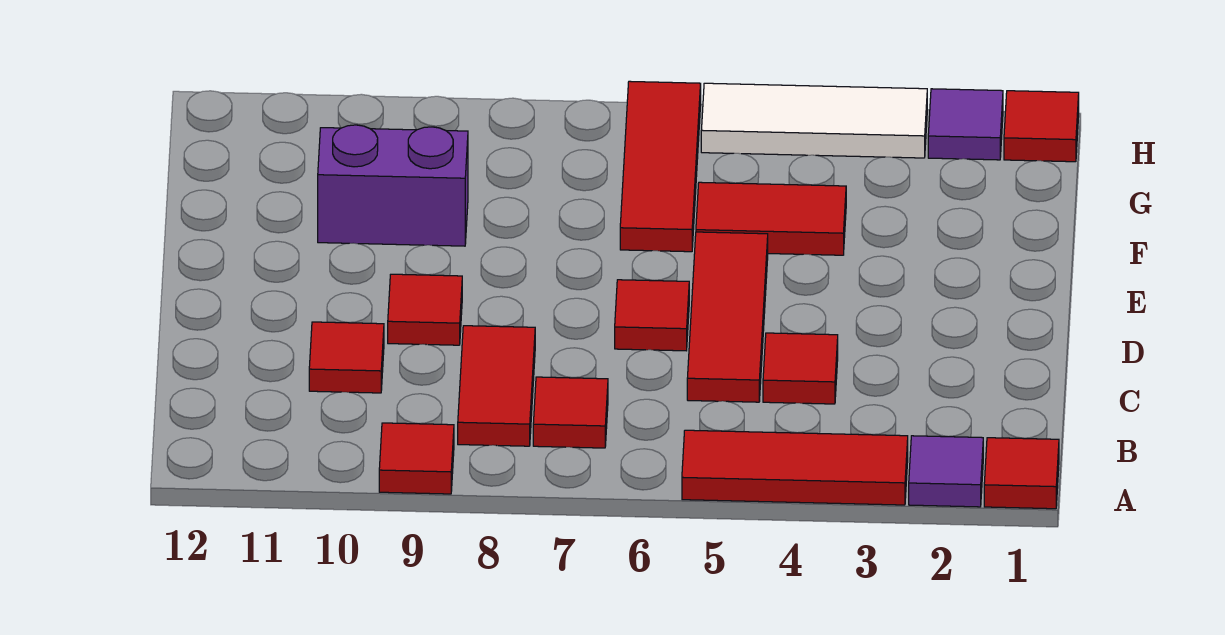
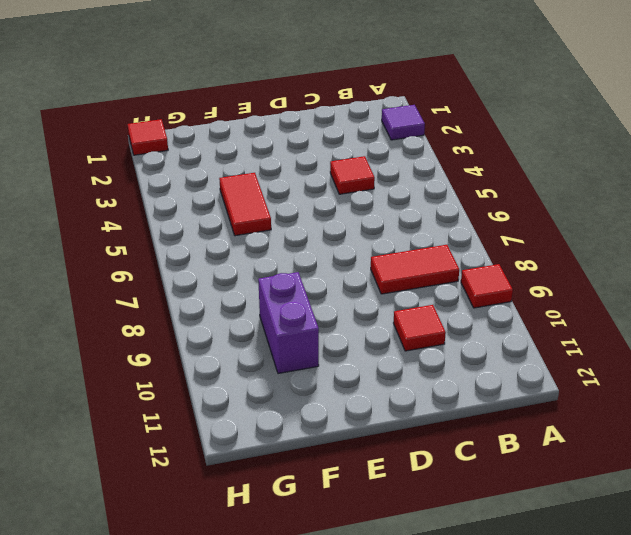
none -> red tile A1 level 1
none -> red tile A3:A5 level 1
none -> red tile B7 level 1

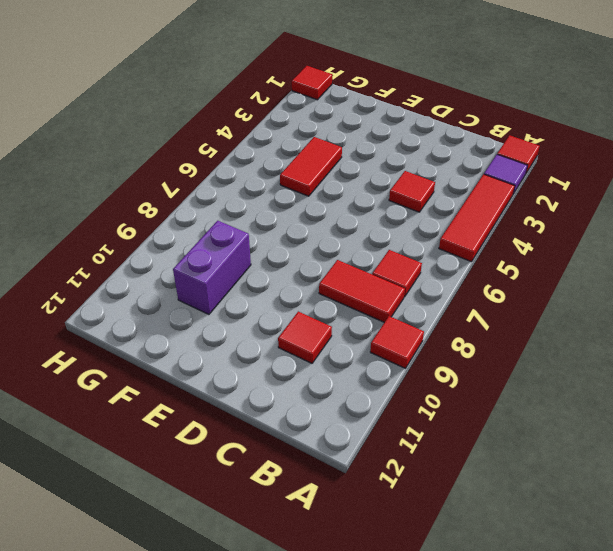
none -> red tile C5:E5 level 1
none -> red tile D6 level 1
none -> red tile D9 level 1

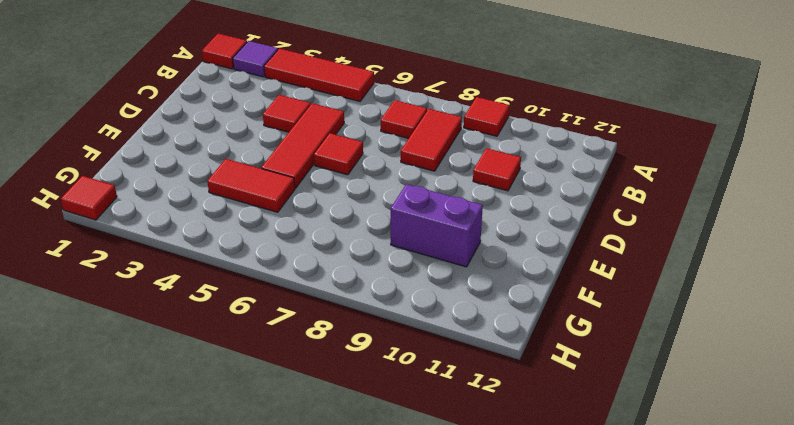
none -> red tile D9 level 1
none -> red tile F6:H6 level 1
none -> purple tile H2 level 1

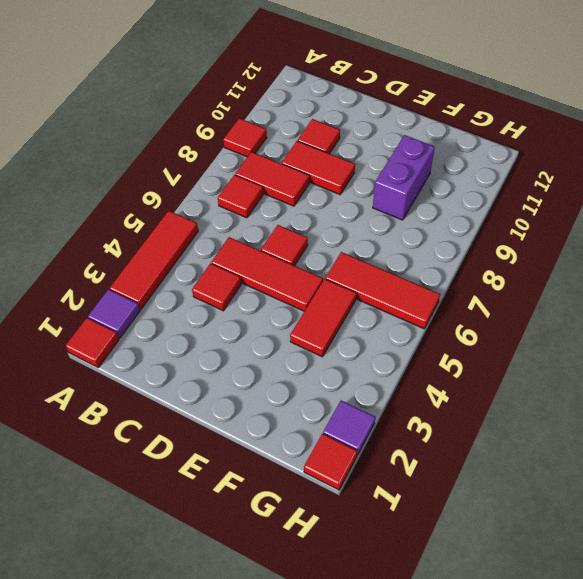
red tile C9:D9 level 1 -> red tile D9 level 1
none -> white tile H3:H5 level 1

